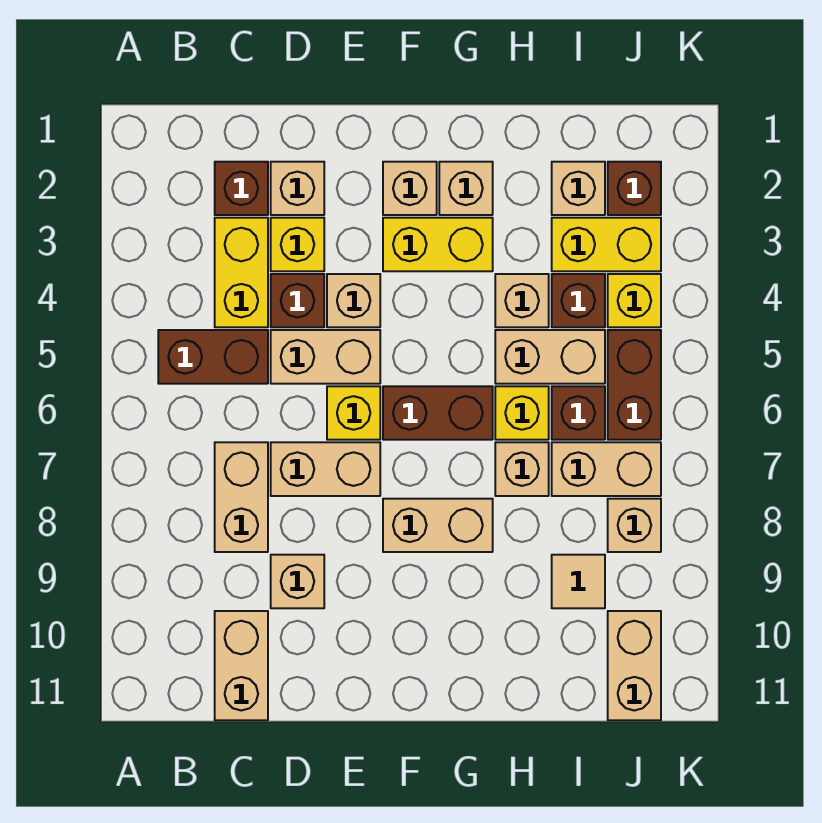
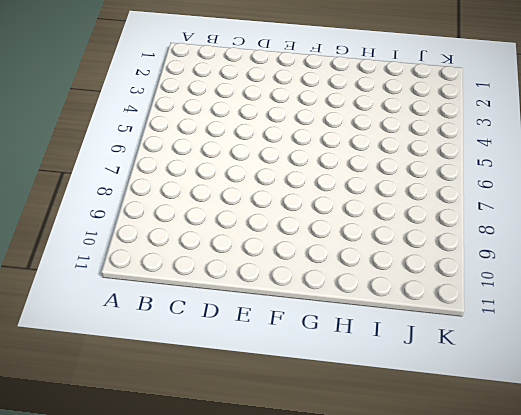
none -> brown brick B5:C5 level 1
none -> brown brick C2 level 1
none -> yellow brick C3:C4 level 1
none -> tan brick C7:C8 level 1

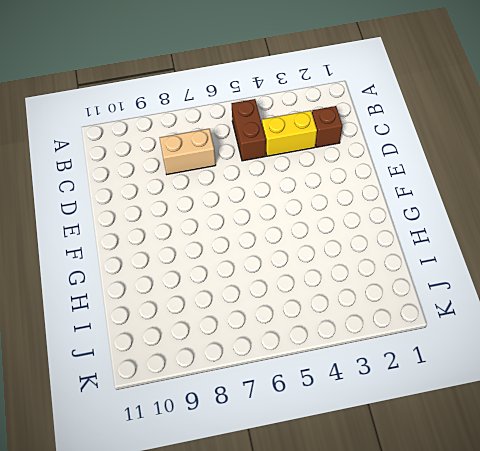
none -> tan brick C10:C11 level 1
none -> tan brick D2 level 1
none -> yellow brick D3 level 1
none -> brown brick D4 level 1

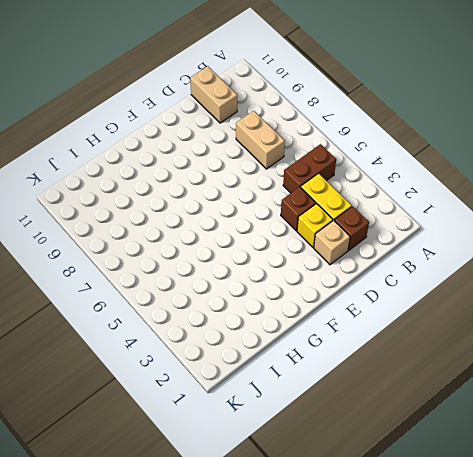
none -> tan brick D5:E5 level 1
none -> tan brick D7:E7 level 1
none -> tan brick D9 level 1
none -> tan brick E4 level 1

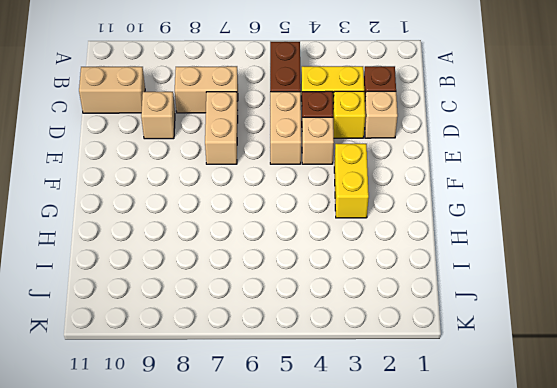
none -> yellow brick E6 level 1
none -> tan brick F2 level 1
none -> brown brick F6:G6 level 1
none -> tan brick F8:G8 level 1

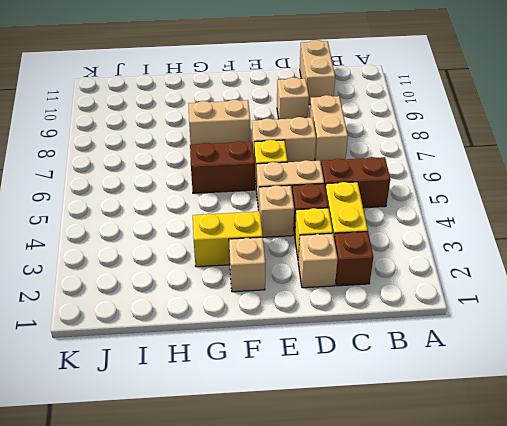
none -> tan brick G2 level 1
none -> tan brick H4 level 1
none -> tan brick H5:I5 level 1
none -> yellow brick H6 level 1

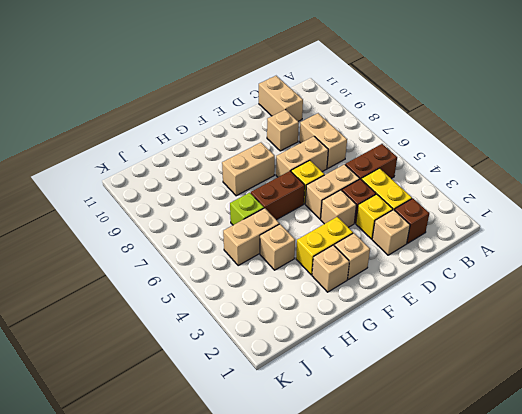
lime brick H6 level 1 -> yellow brick H6 level 1
none -> tan brick H7 level 1
none -> tan brick I2 level 1
none -> yellow brick I3:J3 level 1
none -> brown brick I4 level 1

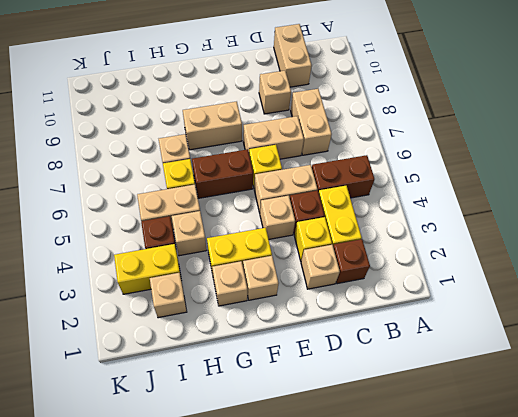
none -> brown brick I6 level 1
none -> tan brick I7:J7 level 1
none -> tan tile I9 level 1
none -> brown brick J2 level 1

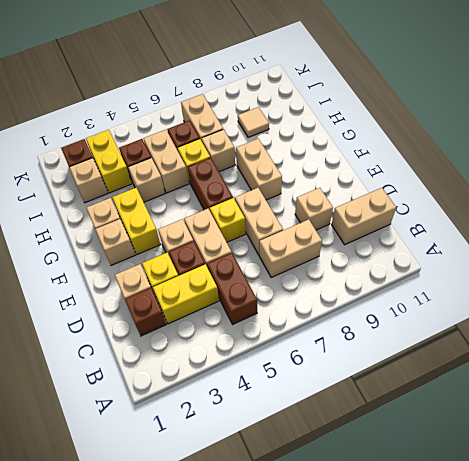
none -> yellow brick J4 level 1
none -> brown brick J5:J6 level 1
none -> tan brick J8 level 1
none -> tan brick J10:J11 level 1

